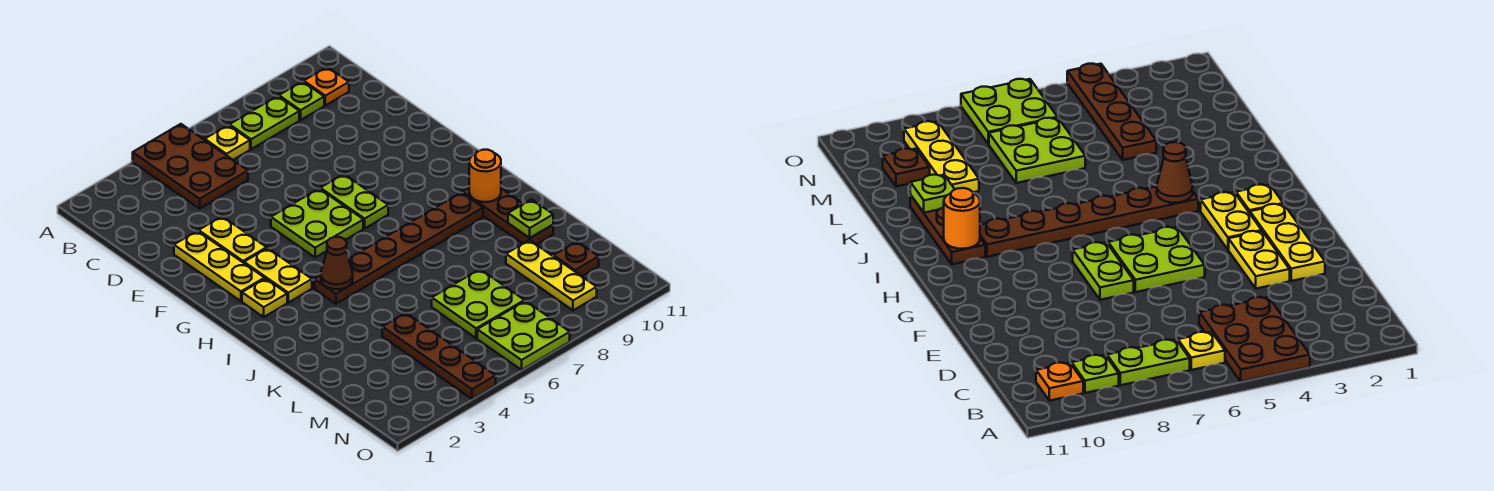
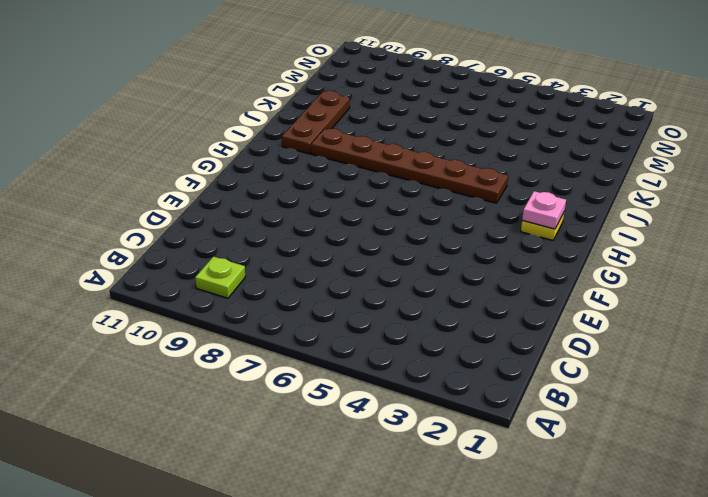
pink plate H2 level 2 -> none
none -> brown plate A4:C5 level 1
none -> yellow plate B6 level 1
none -> lime plate B7:B8 level 1

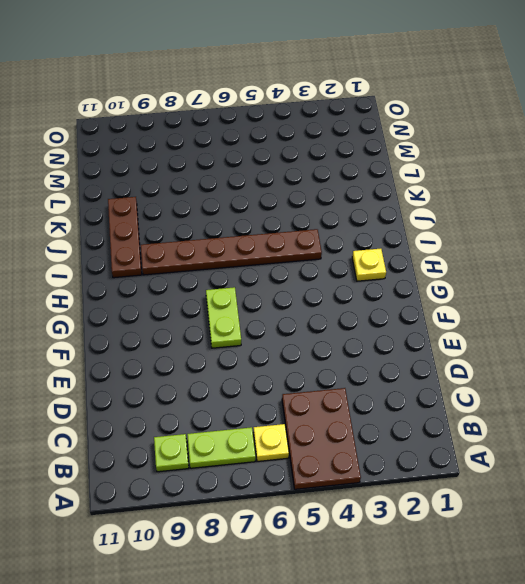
none -> orange plate B10 level 1
none -> yellow plate E2:G2 level 1
none -> yellow plate E3:F3 level 1

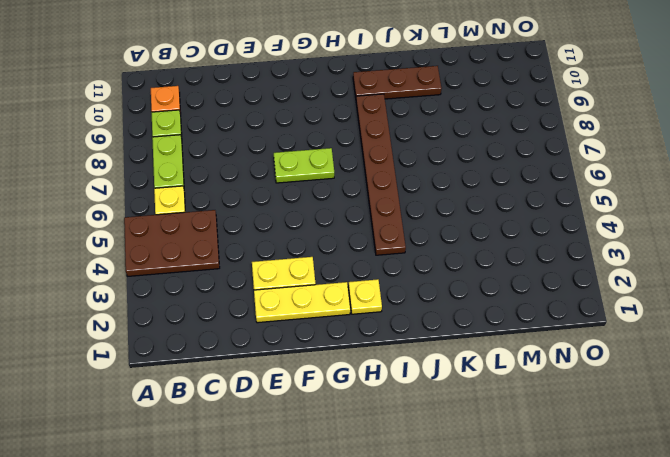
none -> lime plate F5:G6 level 1
none -> yellow plate G3:H3 level 1
none -> brown plate L4:O4 level 1

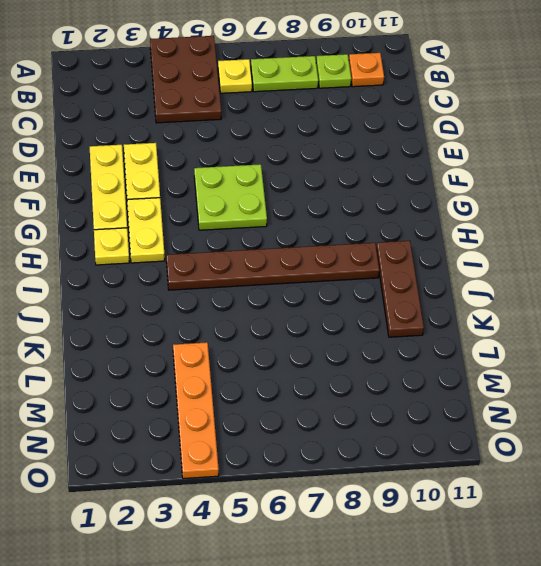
orange plate L4:O4 level 1 -> brown plate L4:O4 level 1
none -> lime plate F7:G7 level 1
none -> lime plate L6:M7 level 1
none -> yellow plate L9:N9 level 1

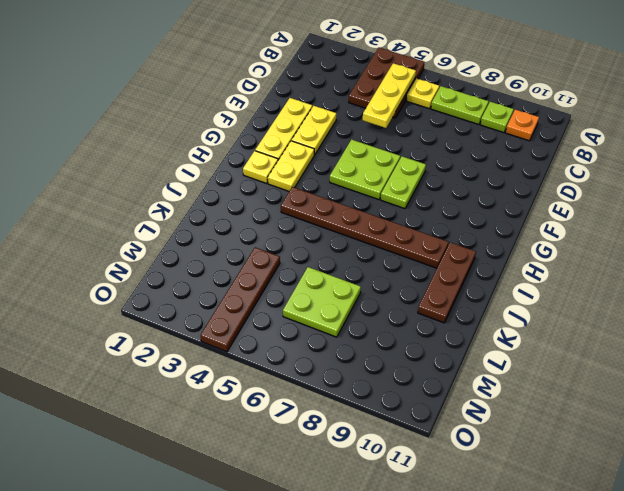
yellow plate B5:D5 level 2 -> yellow plate L9:N9 level 1
none -> brown plate M10 level 1
none -> lime plate N6:O7 level 1
none -> brown cone I4 level 2

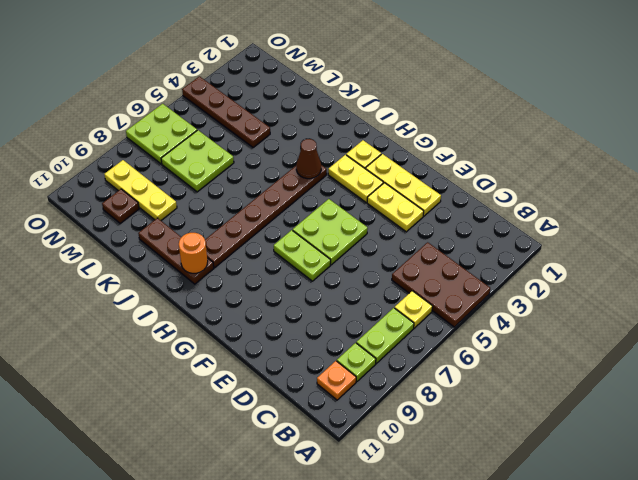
none -> lime plate K10 level 2

